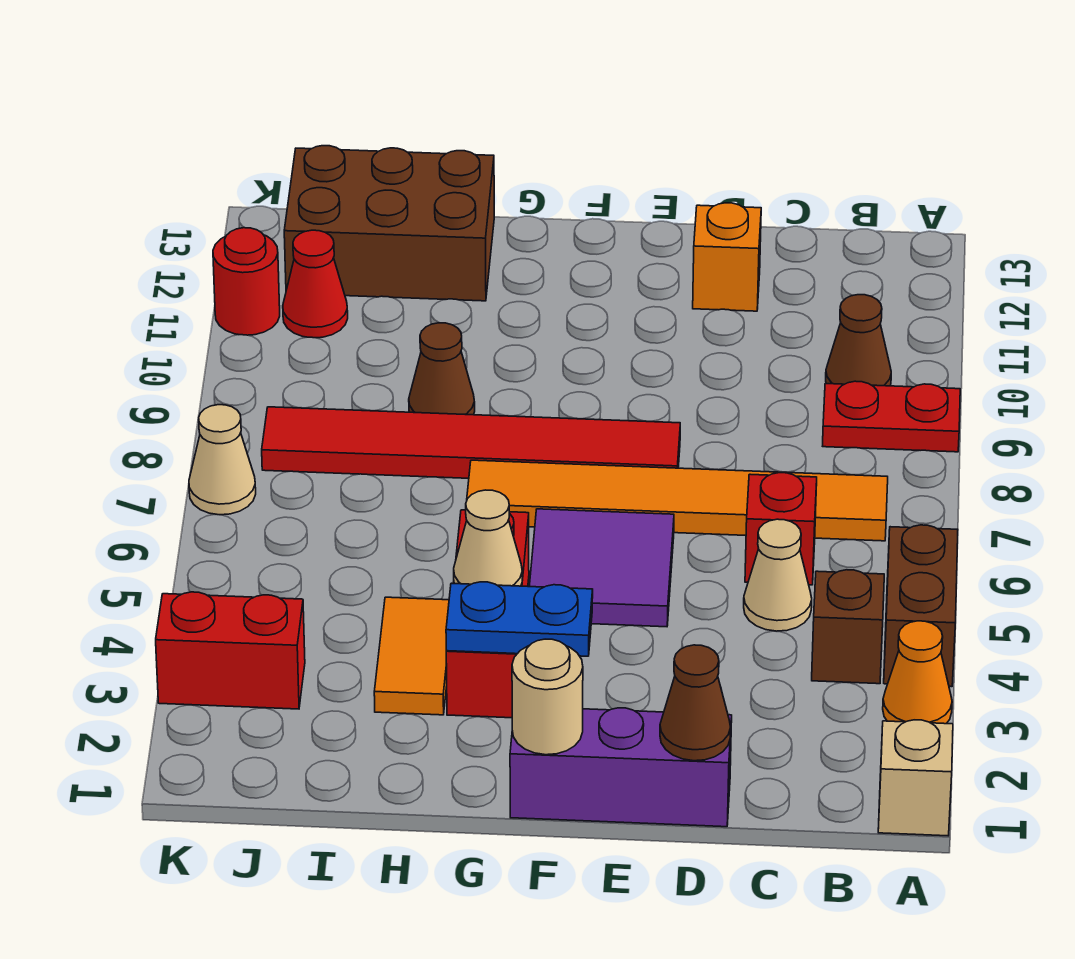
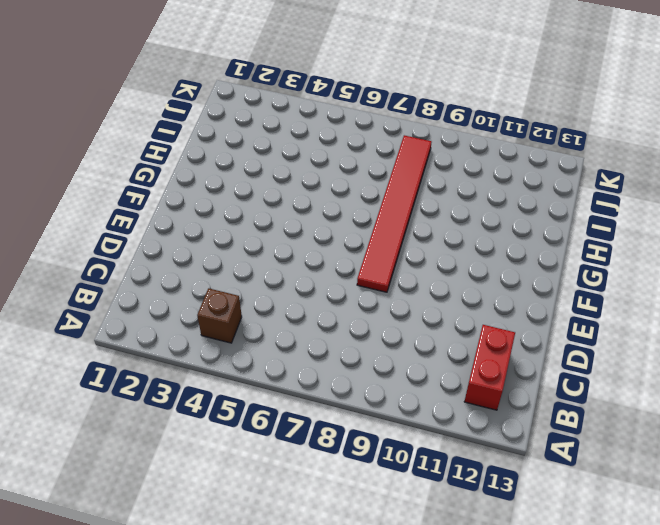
red brick B12:C12 level 1 -> red brick J3:K3 level 1
none -> tan brick A1 level 1
none -> orange cone A3 level 1
none -> brown brick A4:A5 level 1

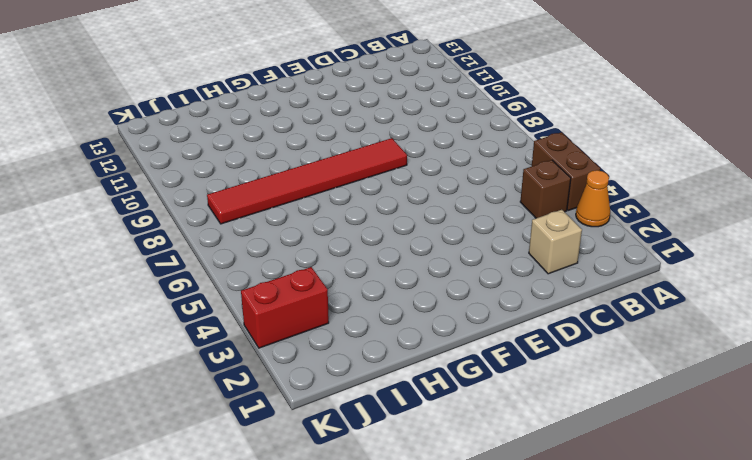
tan brick C2 level 1 -> tan brick A1 level 1
none -> red plate A9:B9 level 1
none -> orange tile B7:G7 level 1
none -> brown cone B10 level 1

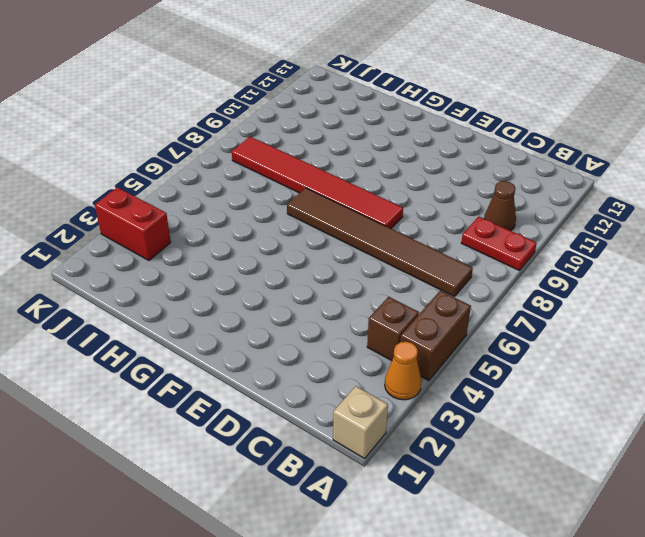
brown tile B7:G7 level 1 -> orange tile B7:G7 level 1
none -> tan cone C5 level 1
none -> red brick C6 level 1
none -> purple brick D1:F1 level 1

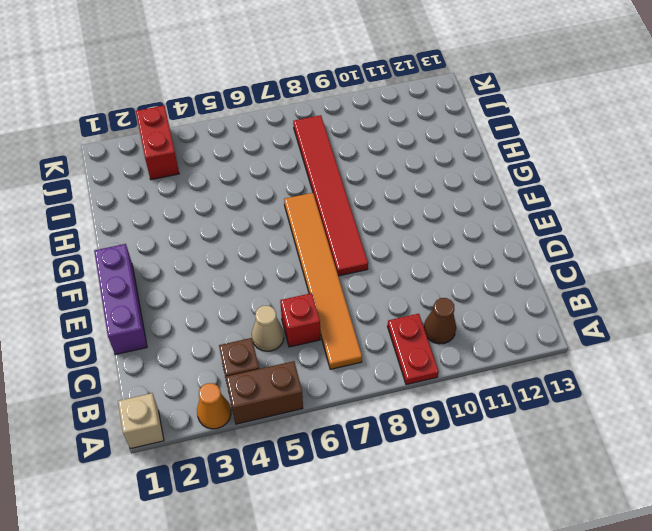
none -> orange brick D12 level 1
none -> purple tile E5:F6 level 1
none -> red brick G3:G5 level 1

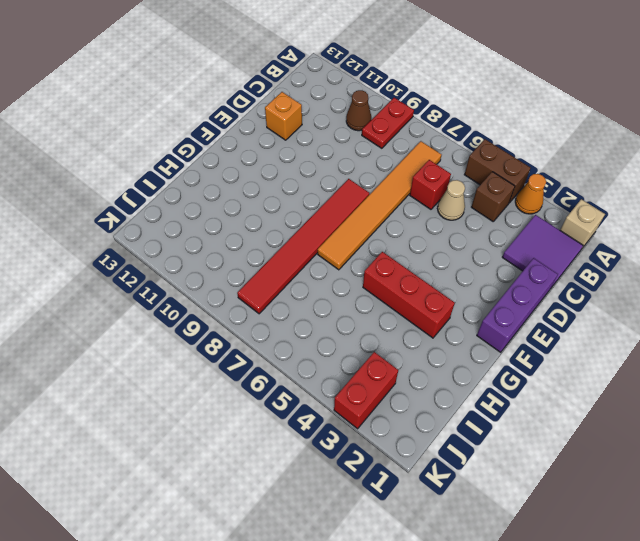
purple tile B1:C2 level 1 -> purple tile E5:F6 level 1
none -> orange tile H3:H4 level 1
none -> brown cone H9 level 1
none -> brown brick H12:J13 level 1

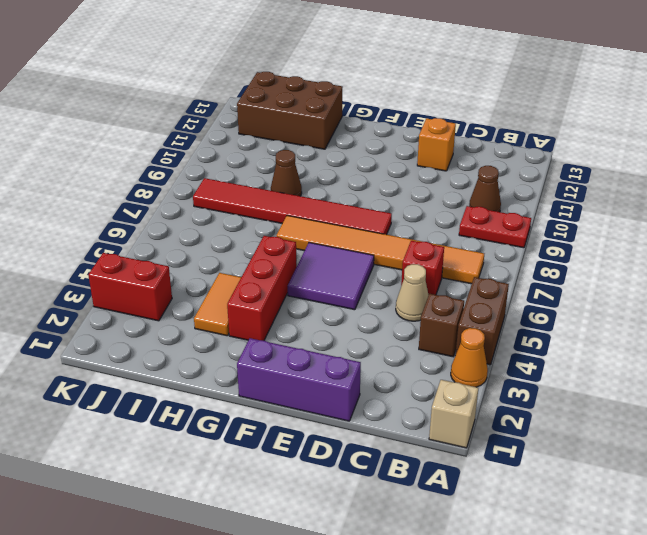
none -> red cone J11 level 1
none -> tan cone K7 level 1
none -> red round brick K11 level 1

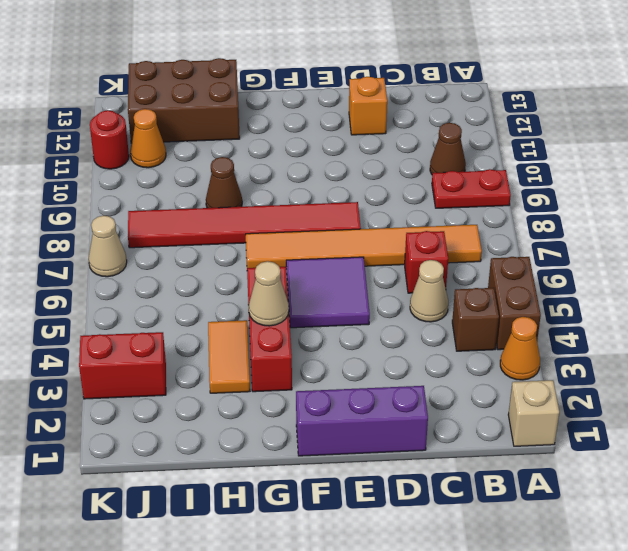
orange cone J11 level 1 -> red cone J11 level 1
none -> brown cone D1 level 2
none -> tan round brick F1 level 2
none -> blue plate F3:G3 level 2

